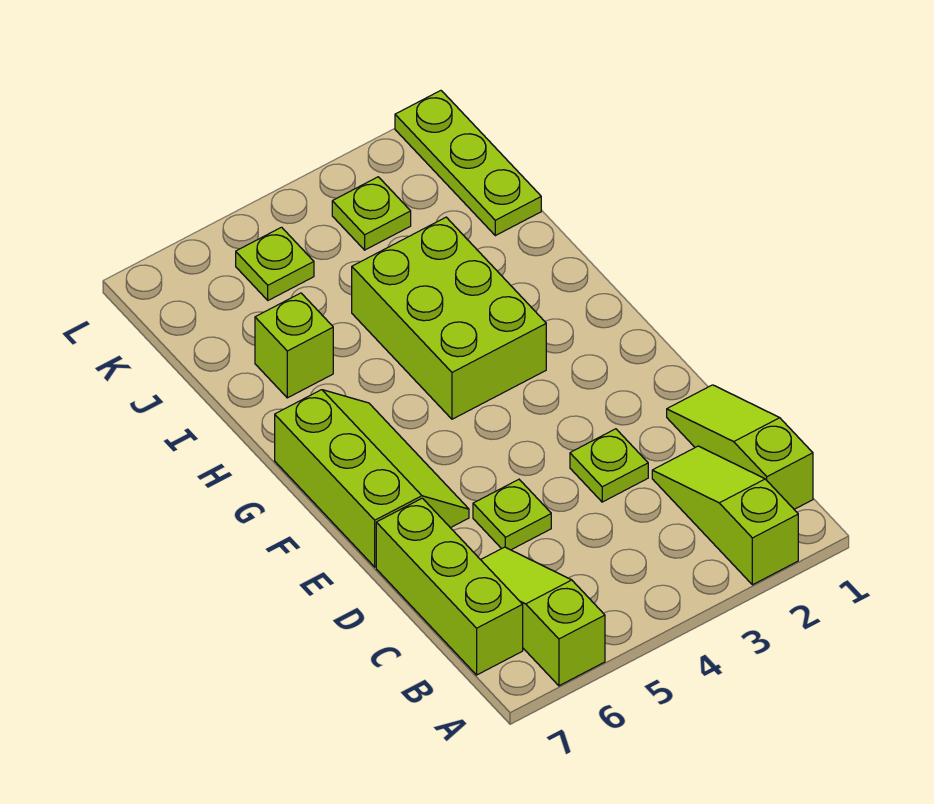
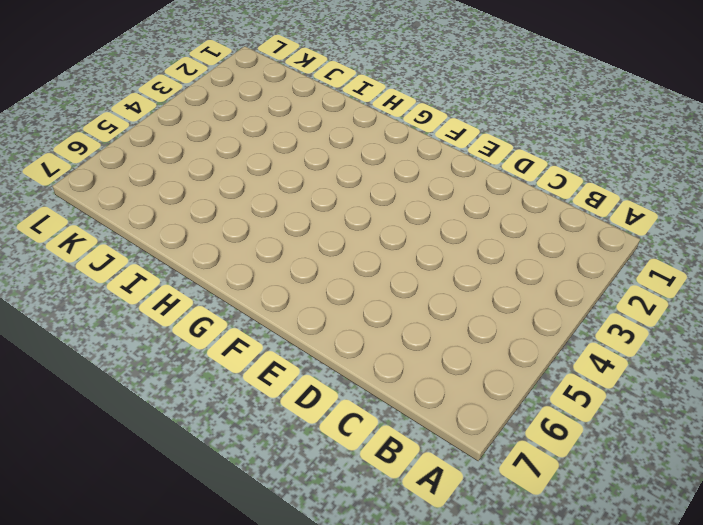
none -> lime slope A2:C2 level 1 top A
none -> lime slope A6:C6 level 1 top A
none -> lime slope B1:D1 level 1 top B

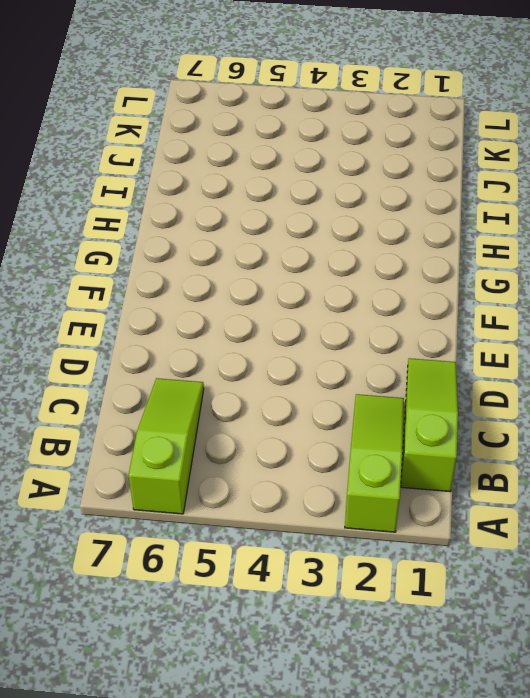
none -> lime brick B7:D7 level 1
none -> lime plate D3 level 1
none -> lime plate D5 level 1

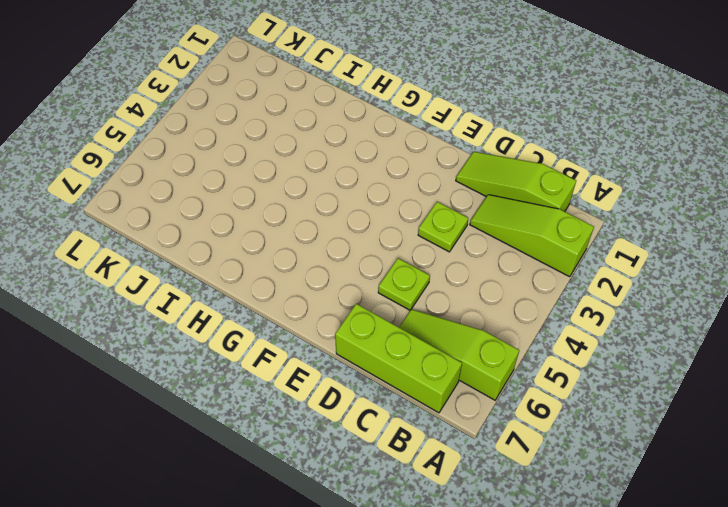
none -> lime slope E6:G7 level 1 top 7
none -> lime brick G3:I4 level 1
none -> lime brick I6 level 1

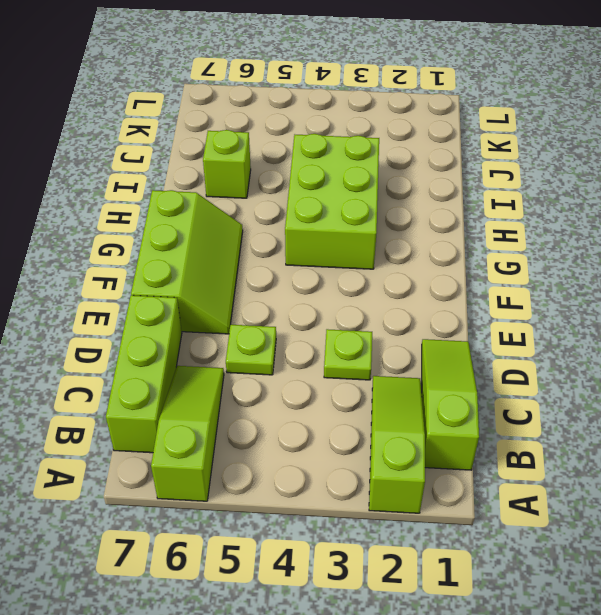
none -> lime plate J1:L1 level 1
none -> lime plate K3 level 1
none -> lime plate K5 level 1

